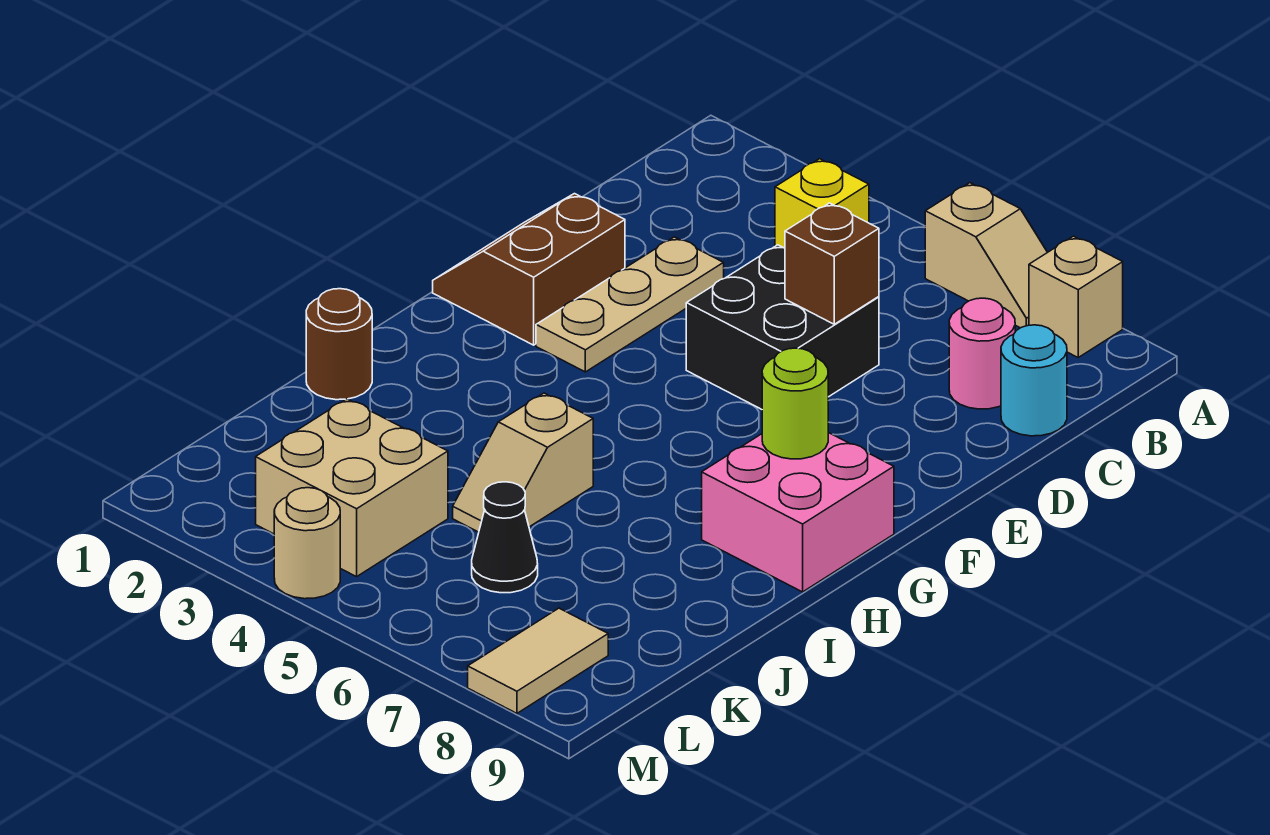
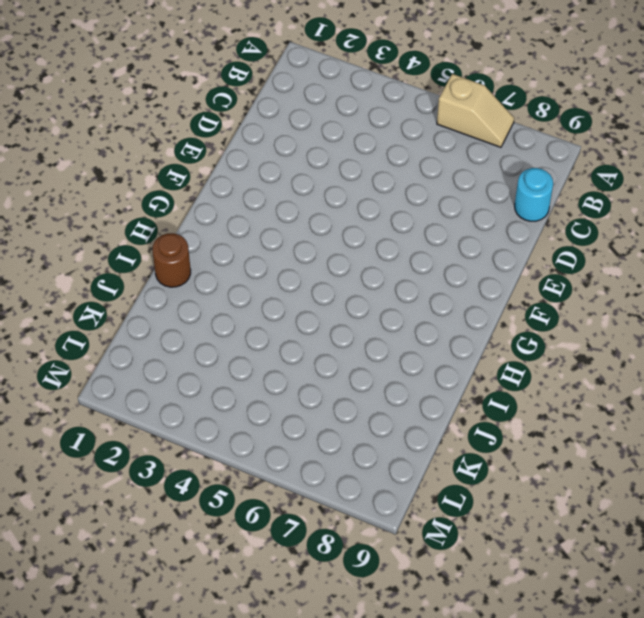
none -> tan brick A8 level 1
none -> yellow brick B4 level 1
none -> pink round brick C8 level 1

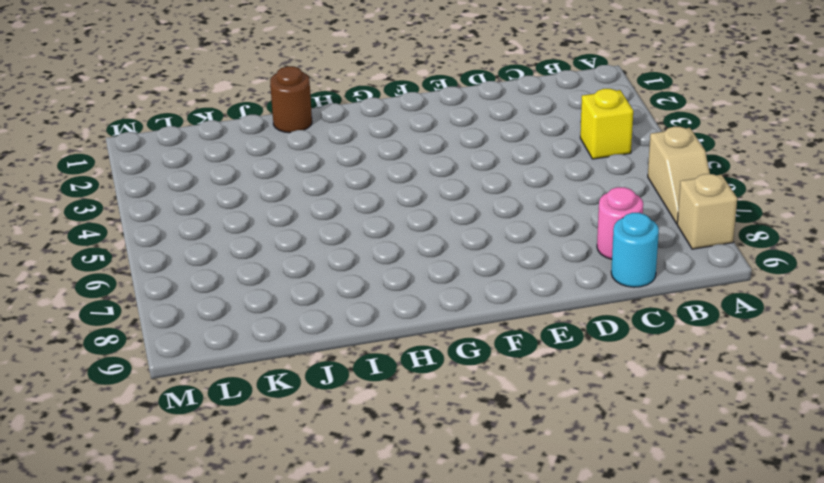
none -> tan plate D3:F3 level 1
none -> black brick D5:E6 level 1
none -> brown slope E1:F2 level 1 top 2

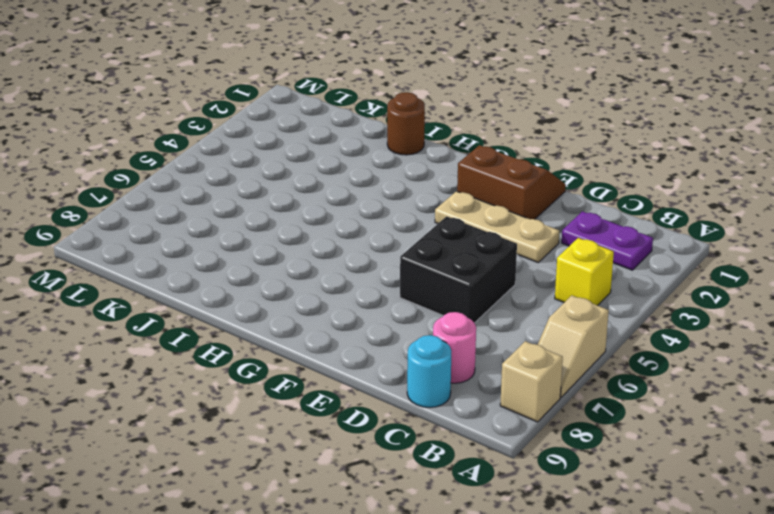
purple plate B2:C2 level 1 -> none
none -> pink brick G8:H9 level 1
none -> tan slope I5:J5 level 1 top I
none -> tan brick K3:L4 level 1

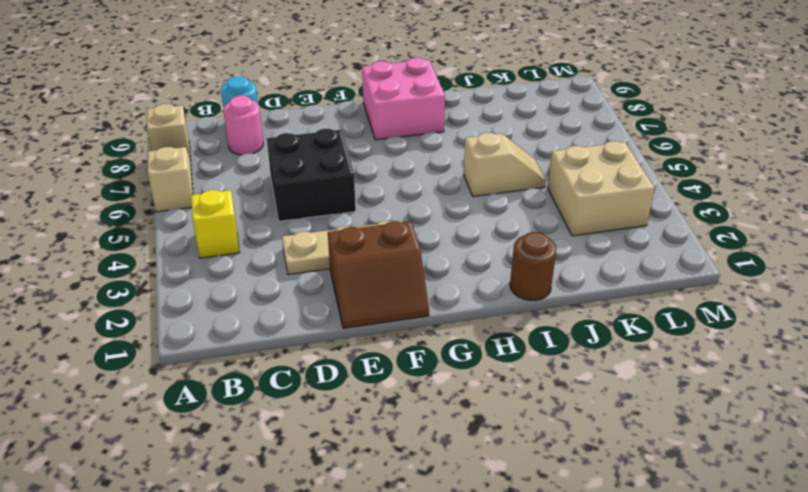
none -> black cone K6 level 1
none -> tan tile L8:M8 level 1
none -> tan round brick M4 level 1

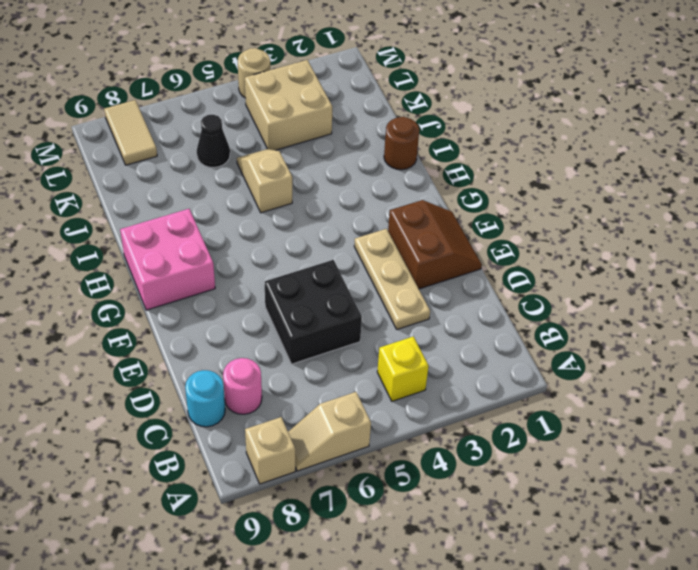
none -> brown brick D6 level 2
none -> lime round brick G8 level 2

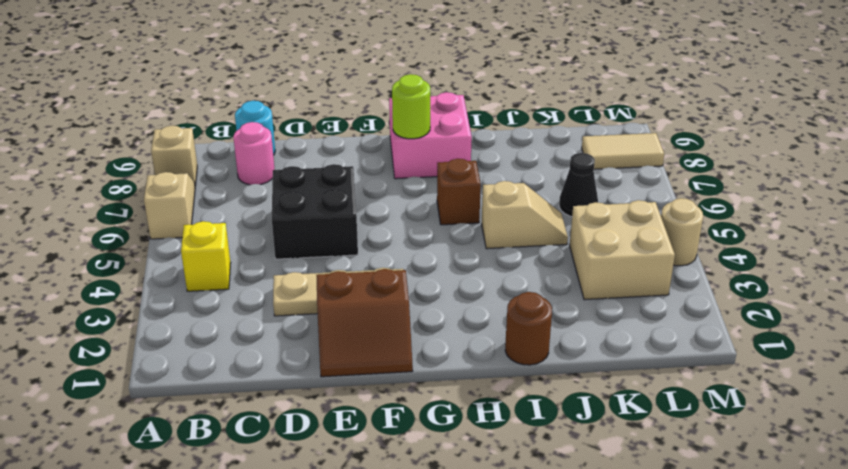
brown brick H6 level 1 -> brown brick D6 level 2

